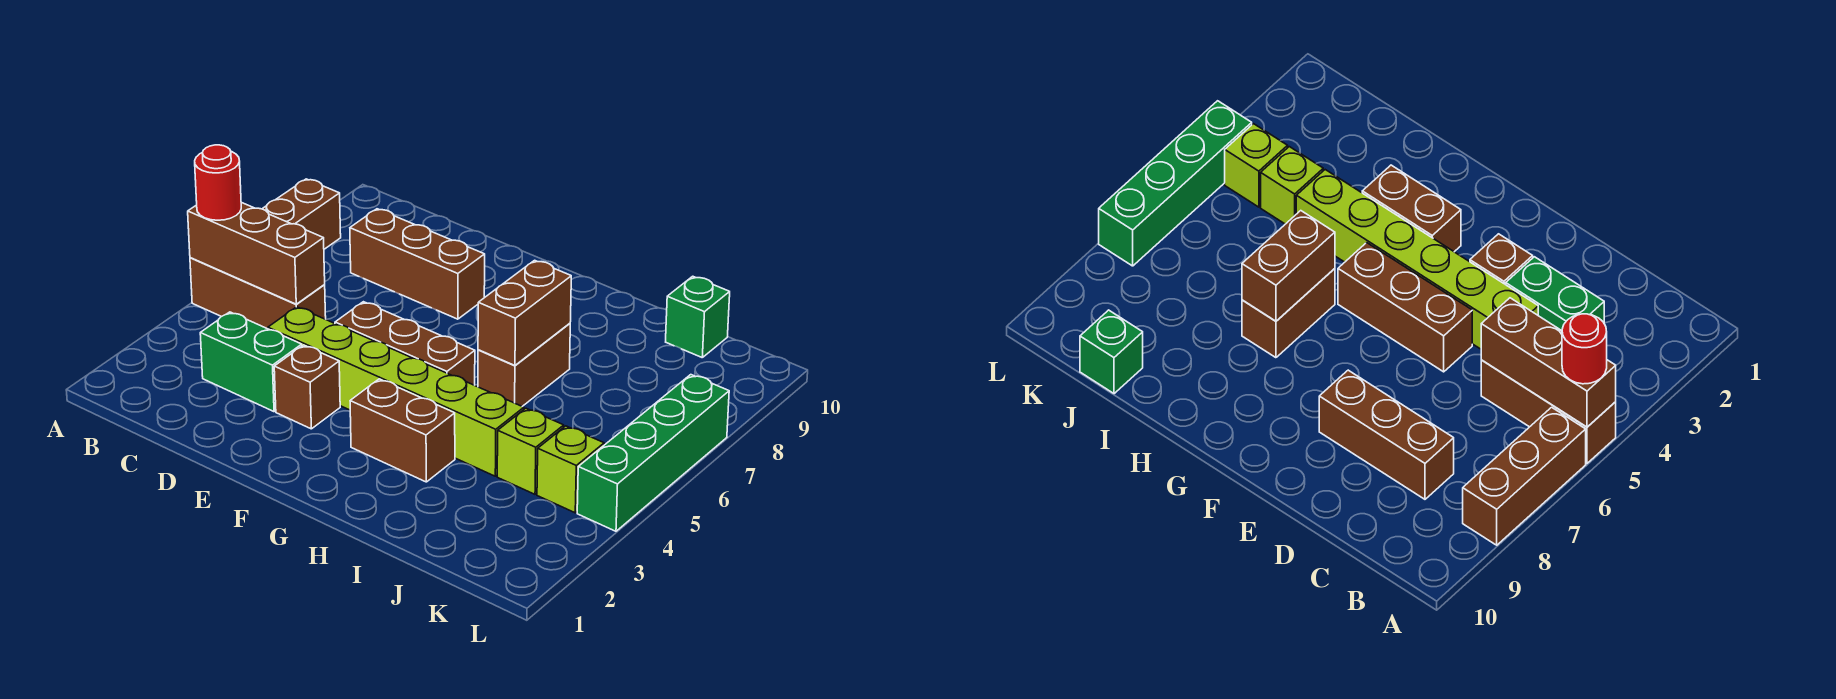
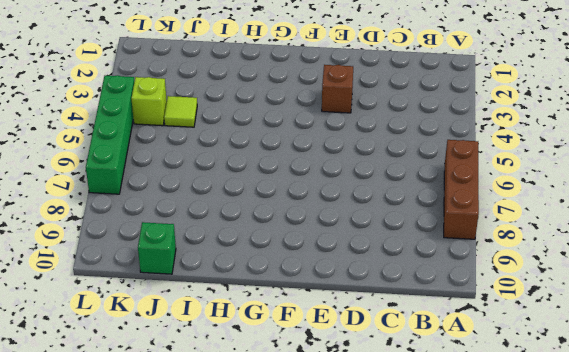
lime tile J4 level 1 -> lime brick J4 level 1
none -> brown brick A5:C5 level 1
none -> green brick C3:D3 level 1
none -> brown brick C8:E8 level 1

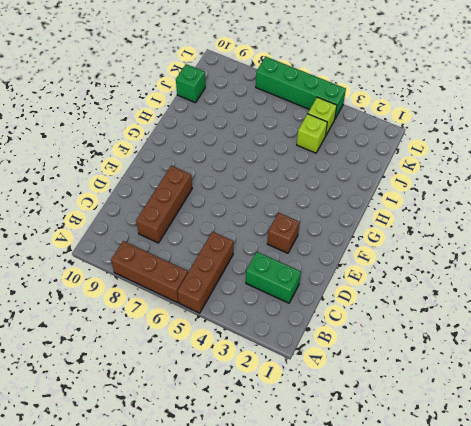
green brick C2:C3 level 1 -> green brick C3:D3 level 1
none -> lime brick D4:I4 level 1
none -> brown brick E5:G5 level 1
none -> brown brick G3:H3 level 1

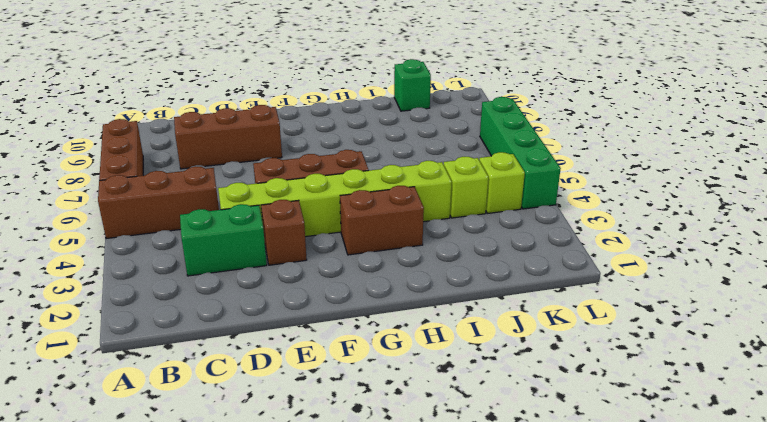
none -> brown brick H6:H7 level 1
none -> brown brick A5:C5 level 2
none -> brown brick H6:H7 level 2

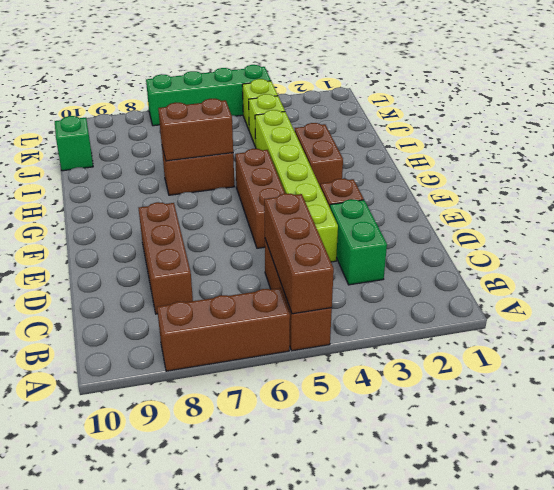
none -> red round brick A5 level 3

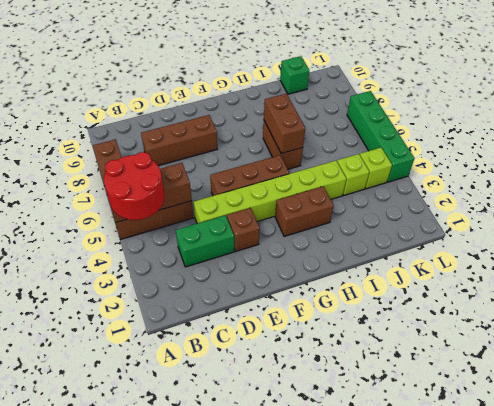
red round brick A4:B5 level 3 -> red round brick A5 level 3

